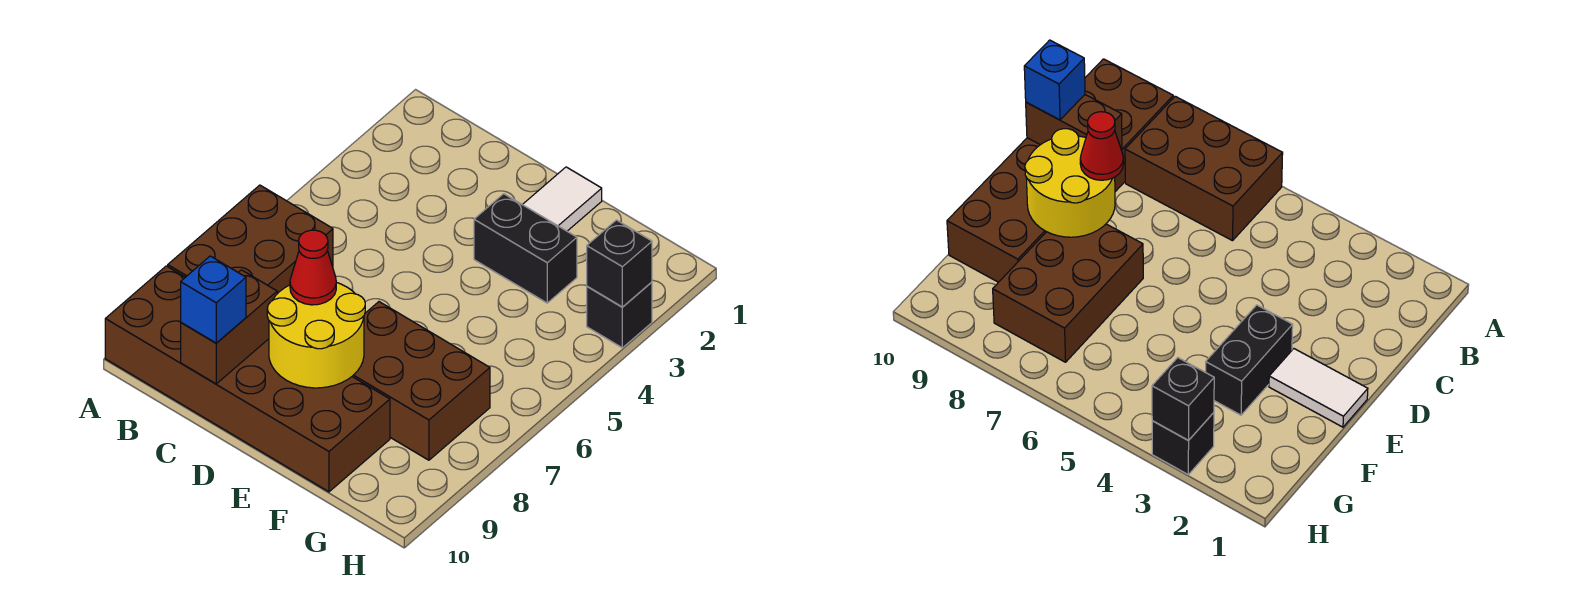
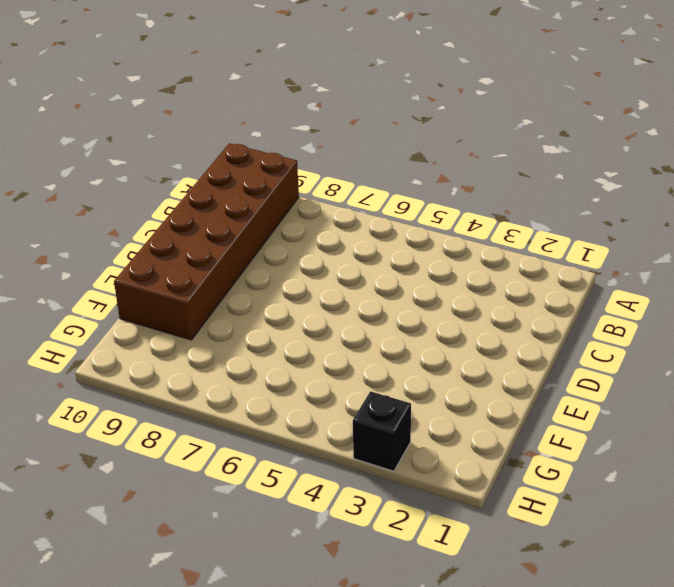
none -> brown brick A6:B8 level 1
none -> white tile E1:E2 level 1

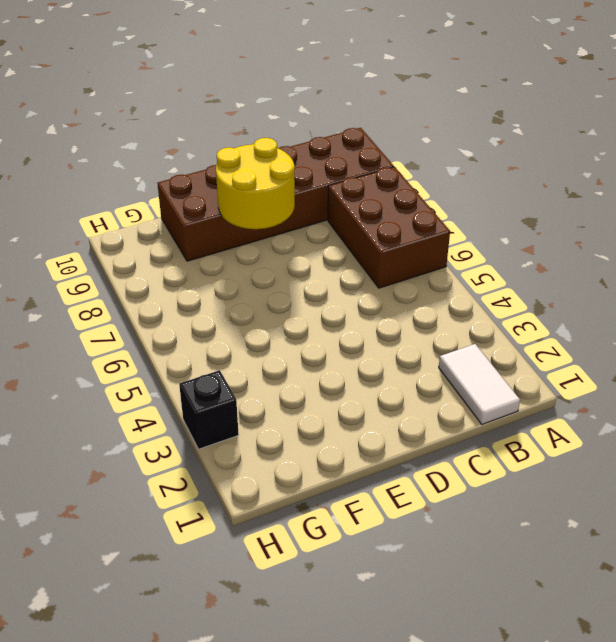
white tile B1:B2 level 1 -> white tile E1:E2 level 1
none -> black brick E3:F3 level 1
none -> brown brick E7:G8 level 1

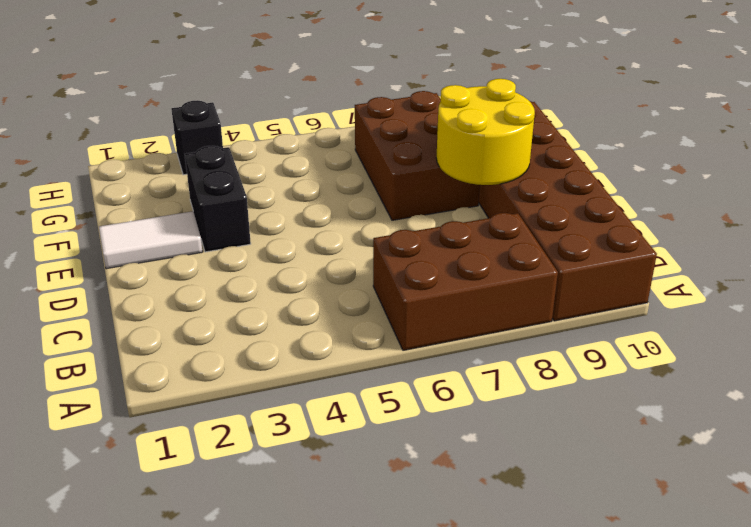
none -> brown brick C9:C10 level 2
none -> black brick H3 level 2

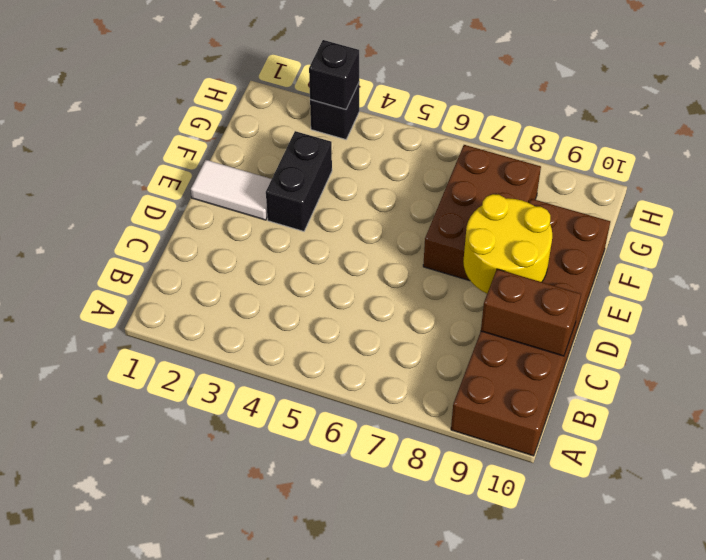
none -> brown brick A6:B8 level 1
none -> blue brick C10 level 3

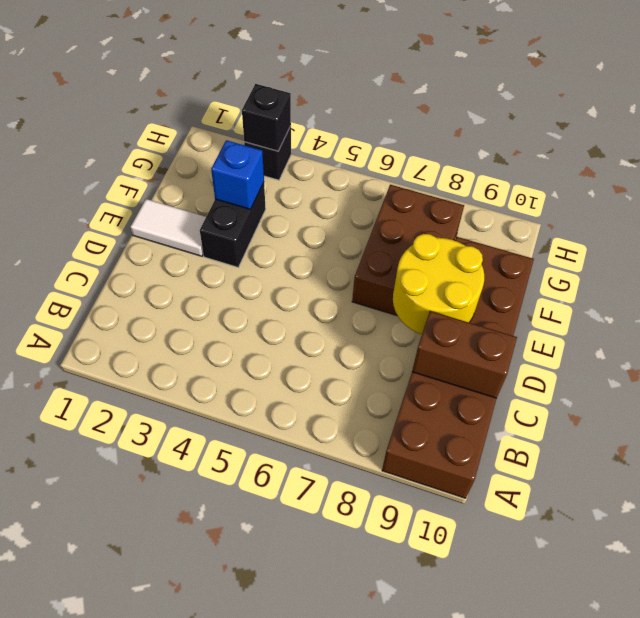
blue brick F3 level 2 -> blue brick C10 level 3
none -> brown brick A6:B8 level 1
none -> red cone D8 level 3

